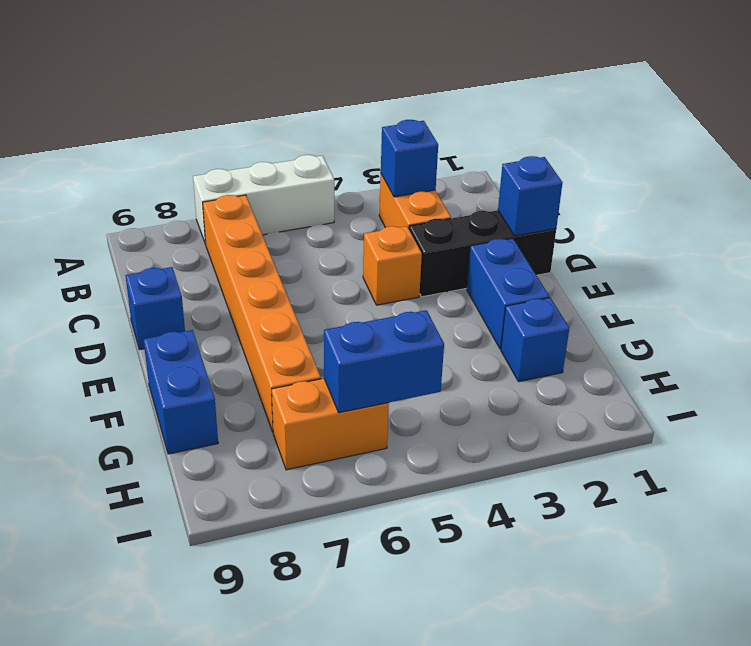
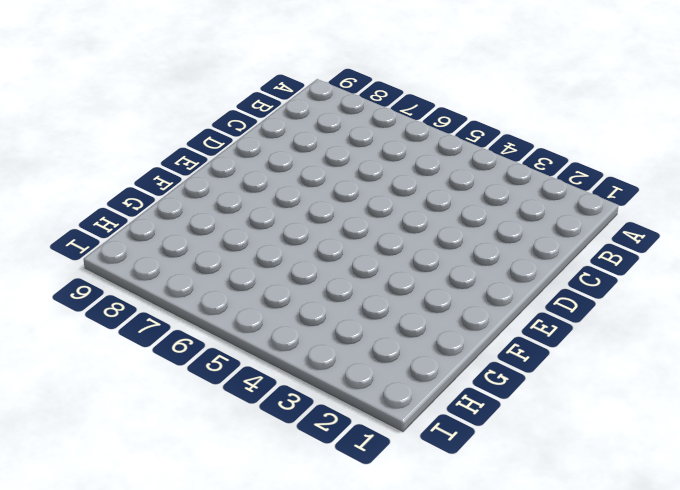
none -> white brick A5:A7 level 1
none -> orange brick B3:C3 level 1
none -> orange brick B7:G7 level 1

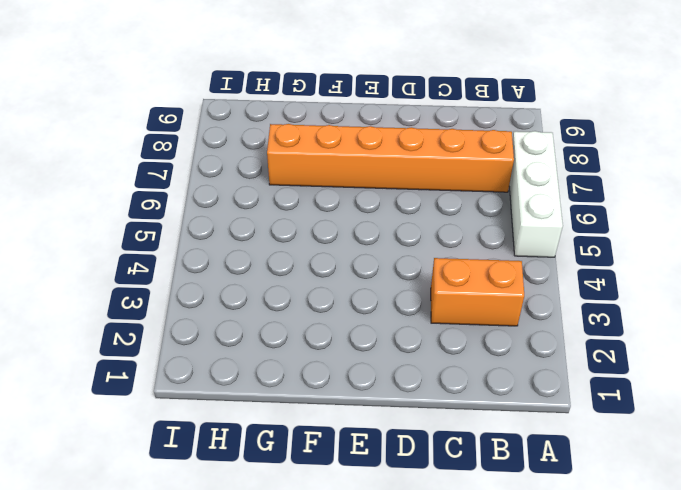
none -> black brick D1:D3 level 1
none -> orange brick D4 level 1
none -> blue brick D9 level 1

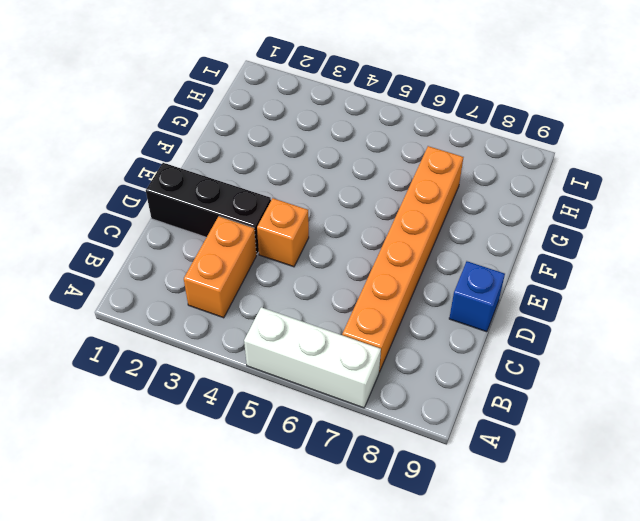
none -> blue brick E2:F2 level 1
none -> blue brick F9:G9 level 1
none -> blue brick G2 level 1

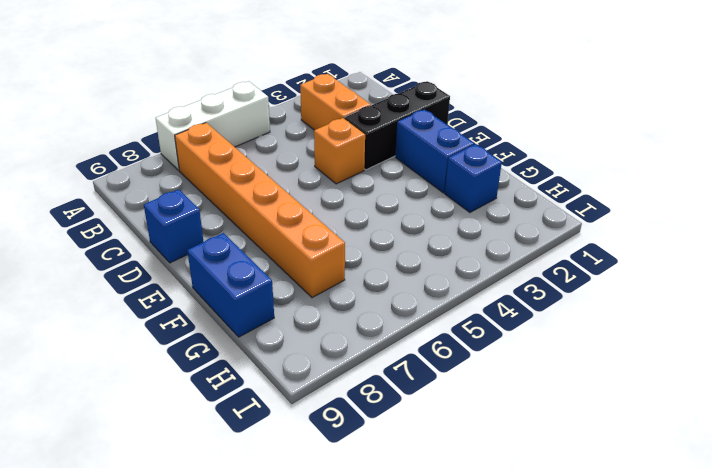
none -> orange brick H6:H7 level 1
none -> blue brick B3 level 2
none -> blue brick D1 level 2

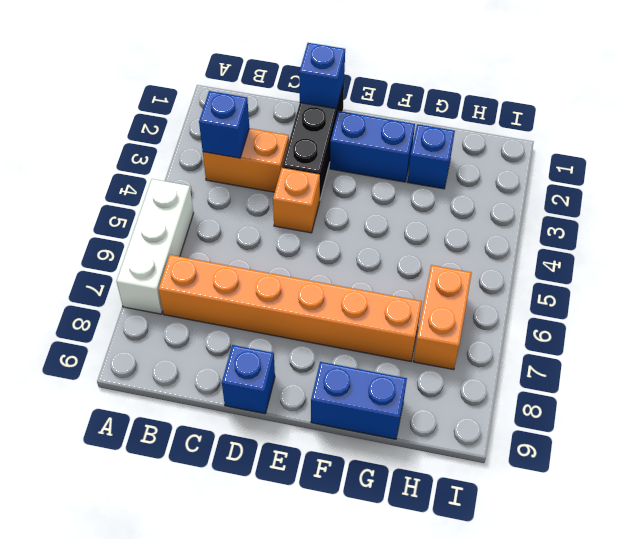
none -> blue brick H5:H6 level 2

